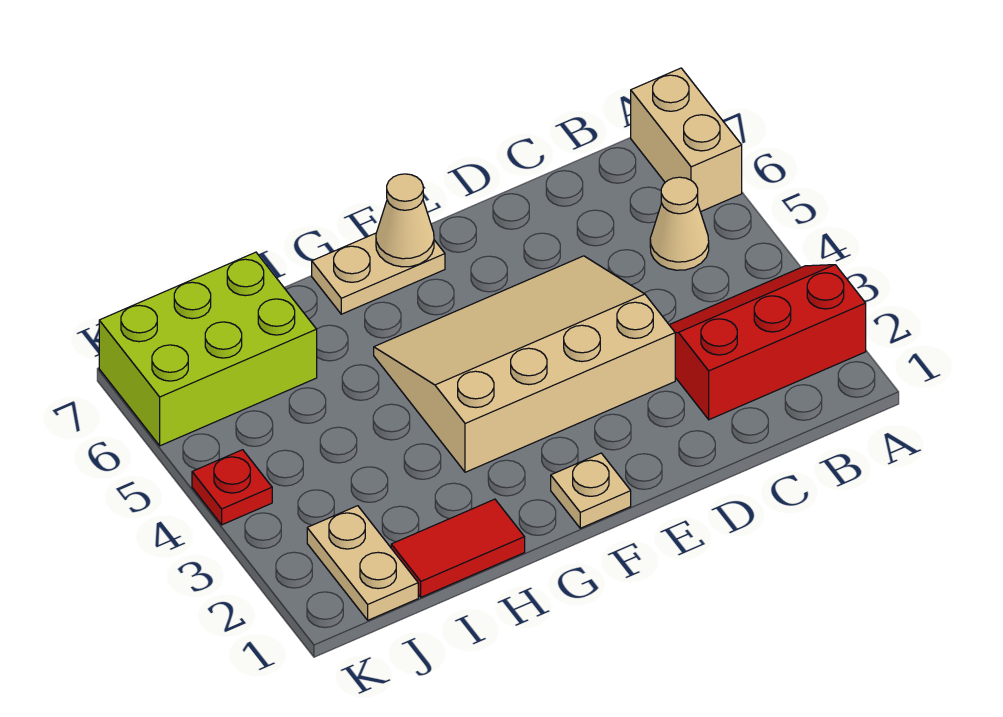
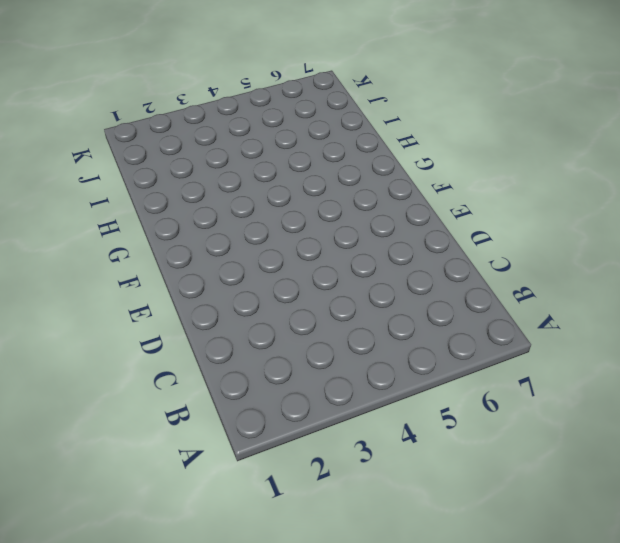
none -> red slope A2:C3 level 1 top 2
none -> tan brick A6:A7 level 1

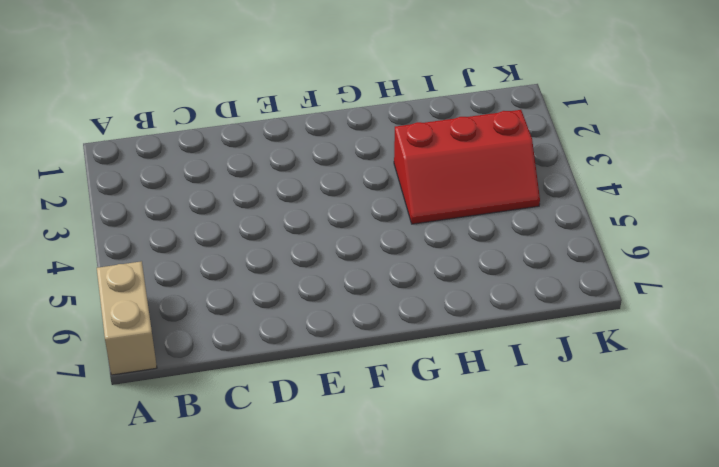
red slope H3:J4 level 1 top 3 -> red slope A2:C3 level 1 top 2
none -> tan cone B5 level 1
none -> tan slope D3:G5 level 1 top 3

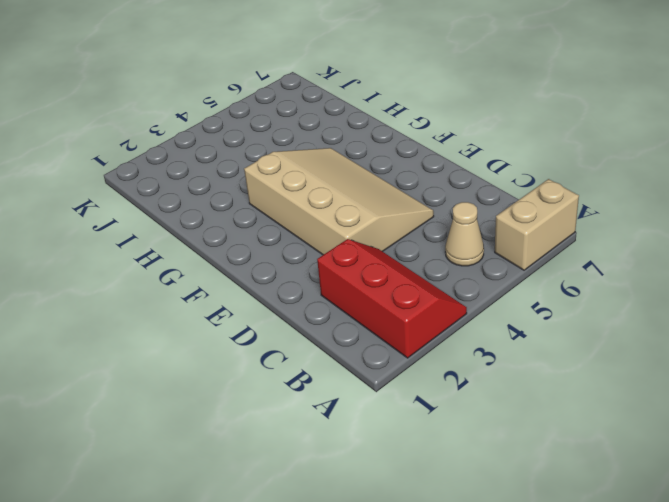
none -> tan plate F1 level 1
none -> tan plate F7:G7 level 1

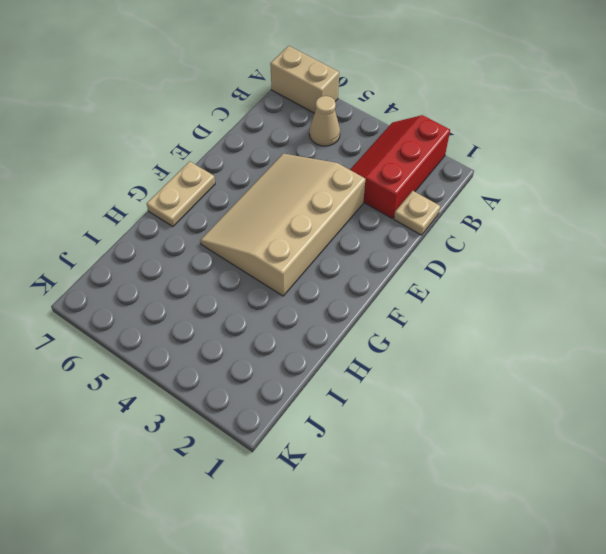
tan plate C1 level 1 -> tan plate F1 level 1
none -> red tile H1:I1 level 1
none -> lime brick I6:K7 level 1

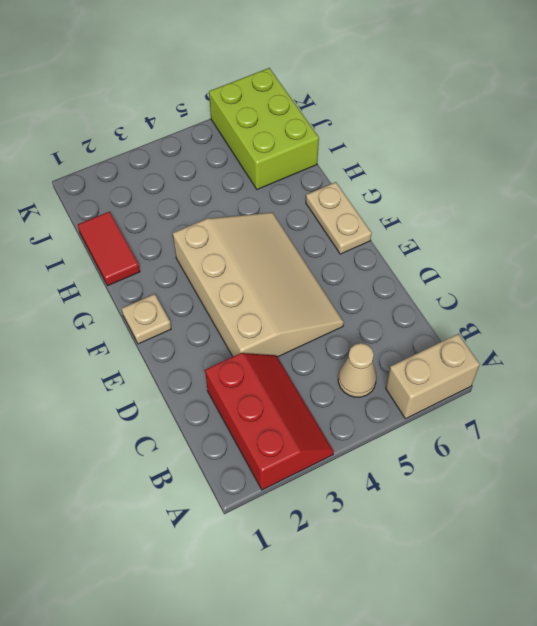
none -> tan plate J1:J2 level 1
none -> red plate K4 level 1

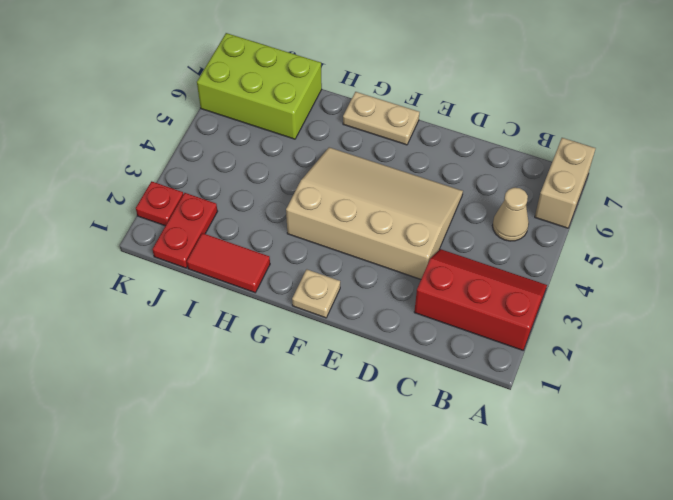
red plate J1:J2 level 1 -> tan plate J1:J2 level 1
red plate K2 level 1 -> red plate K4 level 1
none -> tan cone F7 level 2

